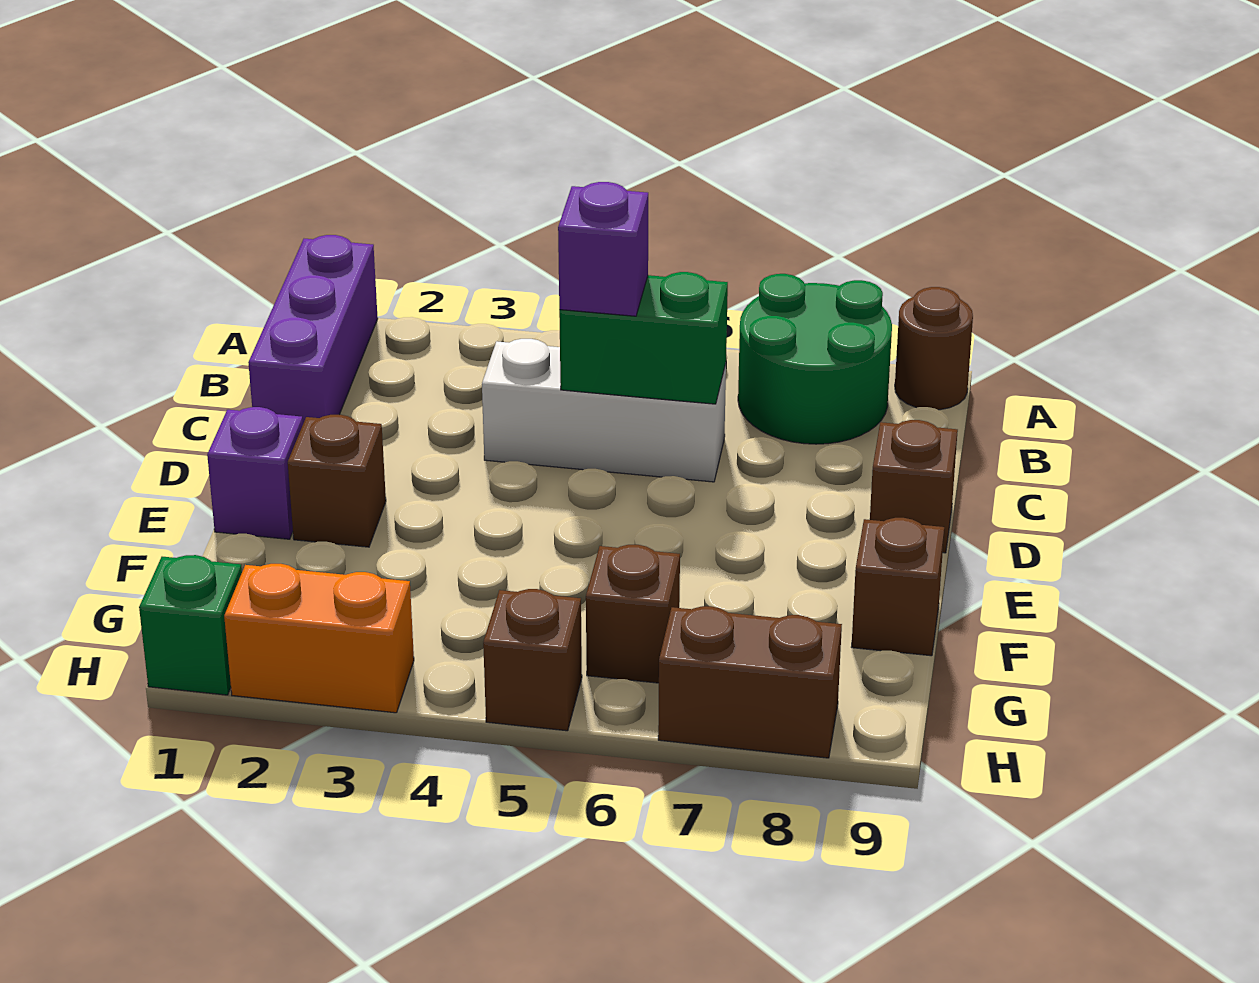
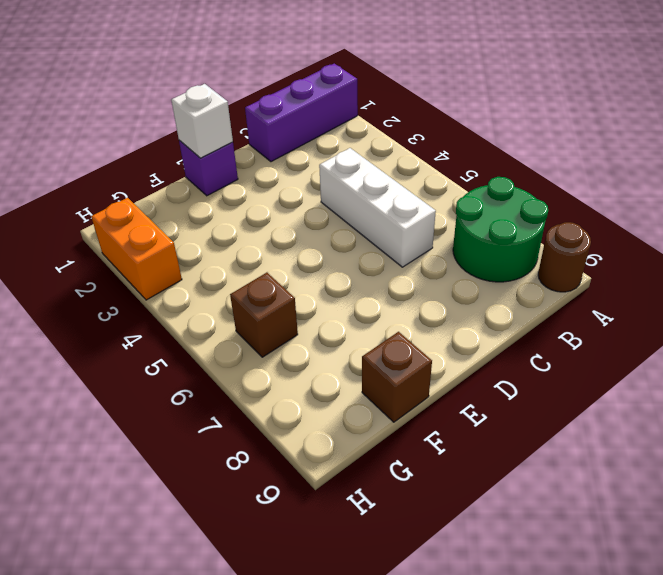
white brick E1 level 2 -> none
none -> brown brick D9 level 1
none -> brown brick E2 level 1
none -> green brick H1 level 1

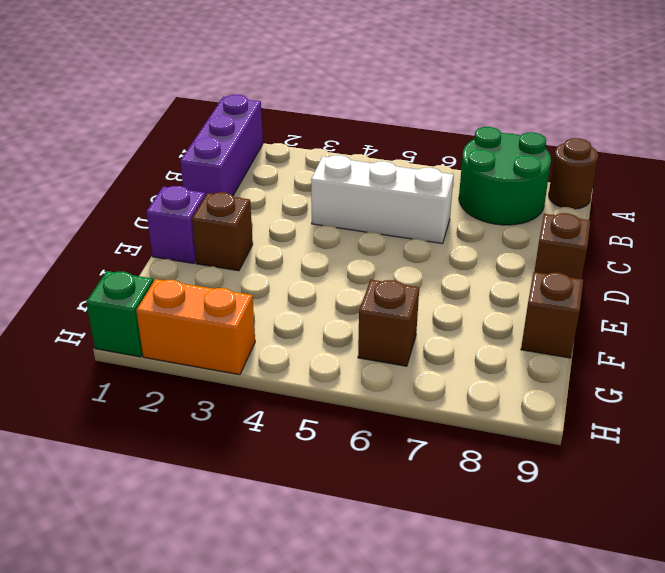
none -> brown brick H5 level 1
none -> brown brick H7:H8 level 1
none -> green brick C5:C6 level 2

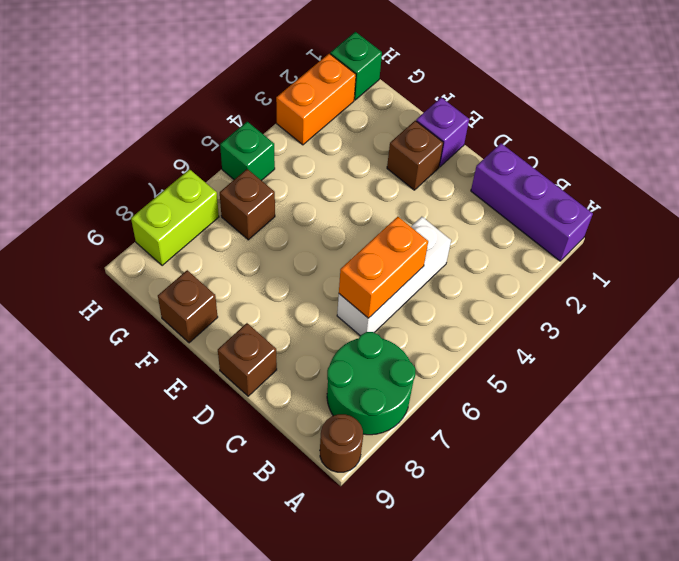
orange brick C5:C6 level 2 -> green brick C5:C6 level 2
green brick H5 level 1 -> brown brick H5 level 1
lime brick H7:H8 level 1 -> brown brick H7:H8 level 1
none -> purple brick C5 level 3

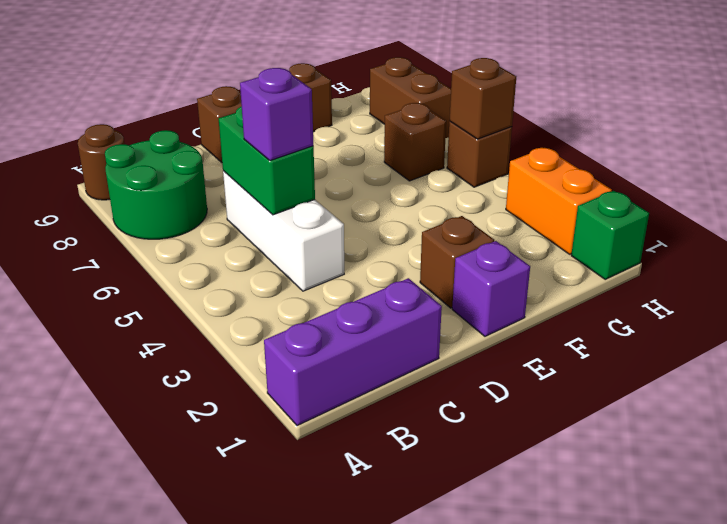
brown brick H5 level 2 -> none

